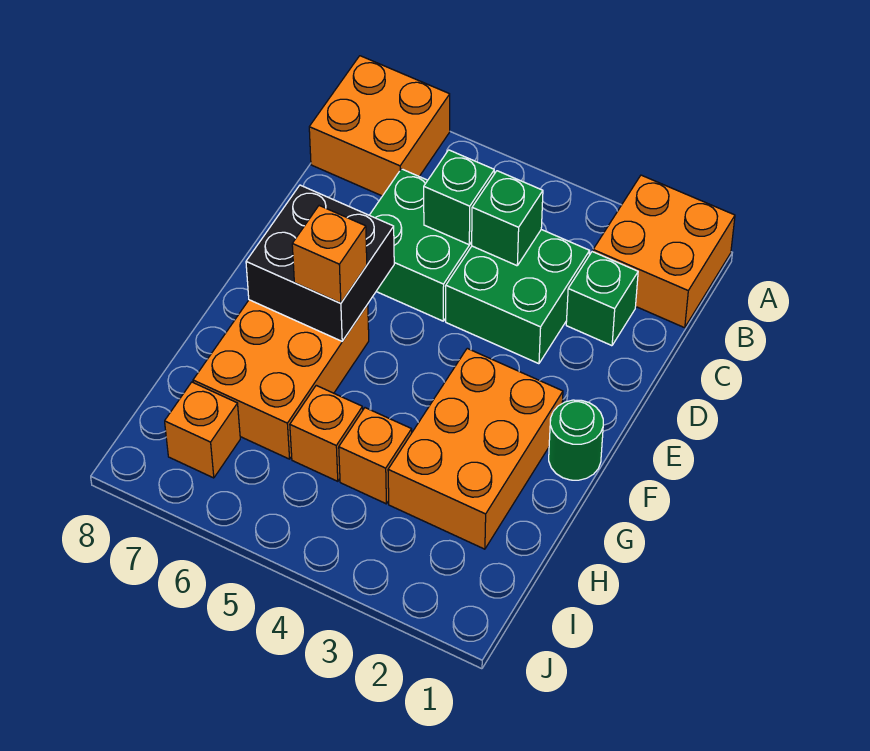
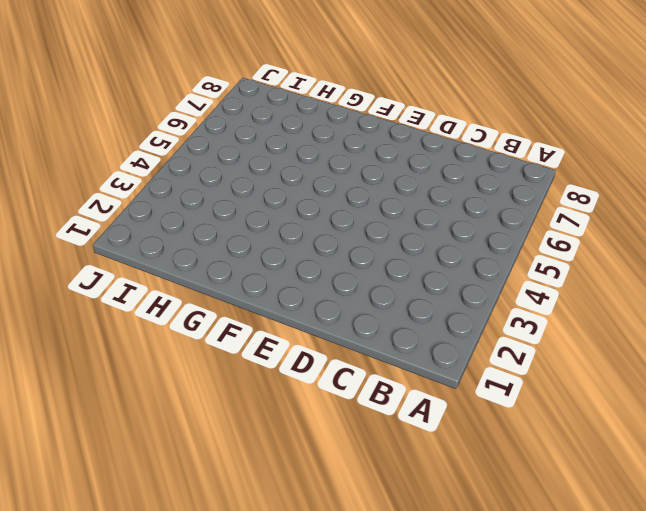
none -> orange brick A1:B2 level 1
none -> orange brick A7:B8 level 1
none -> green brick C2 level 1

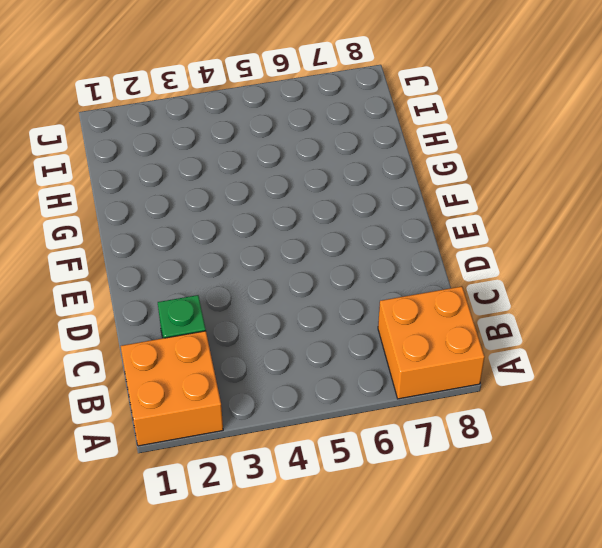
none -> green brick C3:D4 level 1
none -> green brick C5:D6 level 1
none -> green round brick F1 level 1

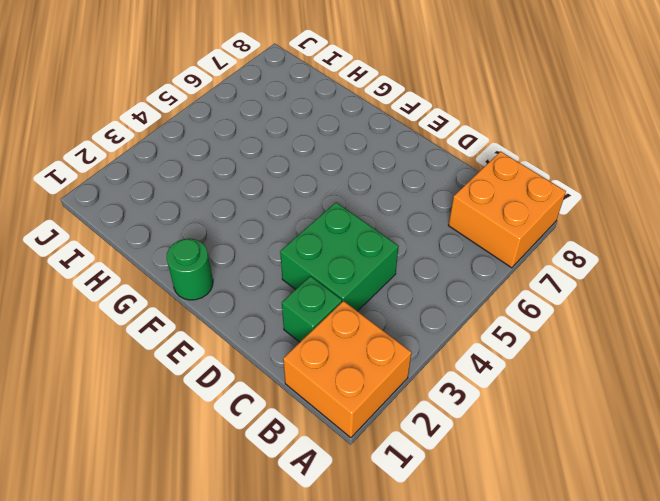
none -> green brick C5:D6 level 1
none -> orange brick F2:H3 level 1
none -> orange brick F6:H7 level 1

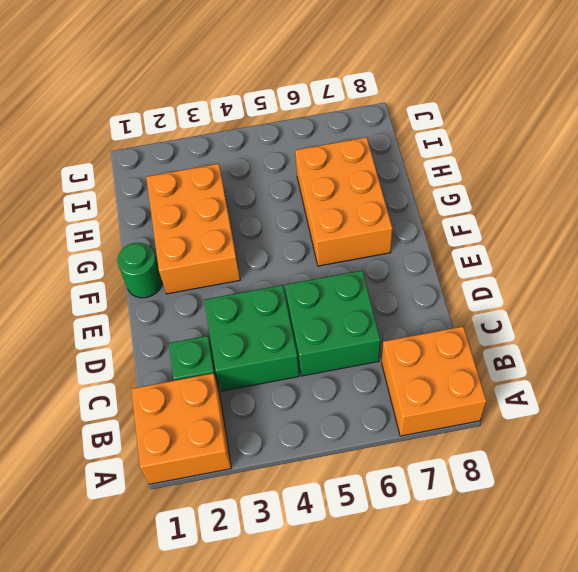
none -> orange brick H4 level 1
none -> orange brick H5 level 1
none -> orange brick I7 level 1

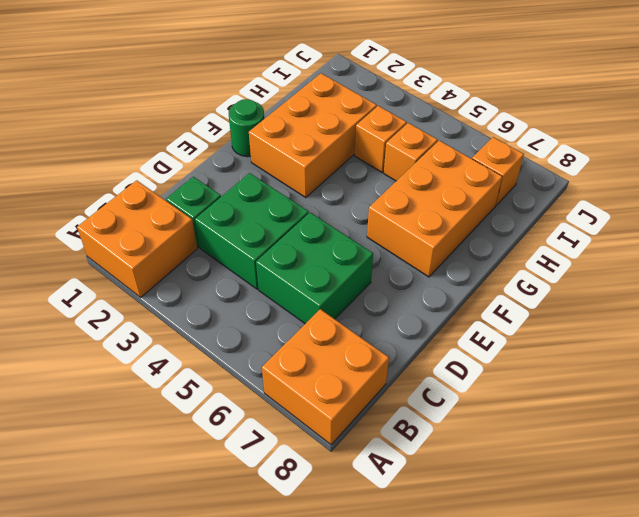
none -> green brick C4 level 2
none -> green brick C5 level 2
none -> black brick E6:F7 level 2

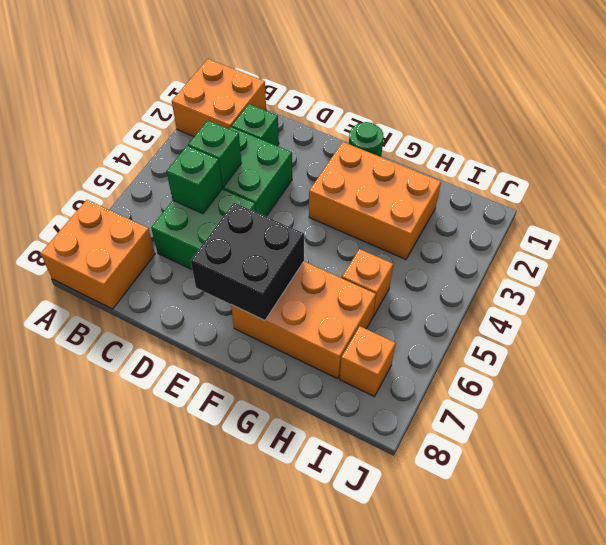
none -> orange brick H4 level 1
none -> orange brick F6 level 3

